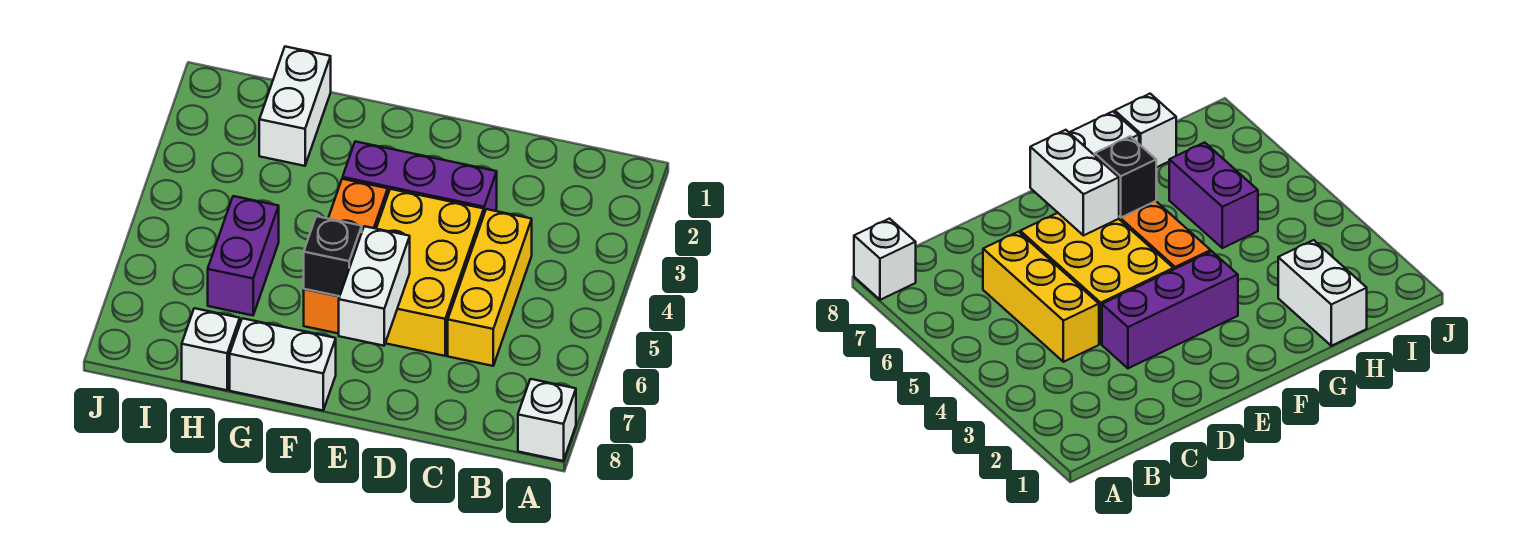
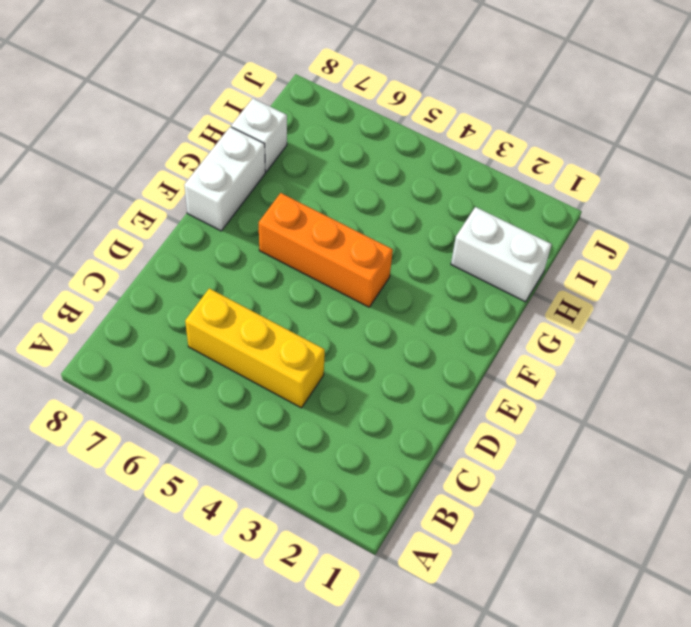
none -> white brick A8 level 1
none -> purple brick D3:F3 level 1

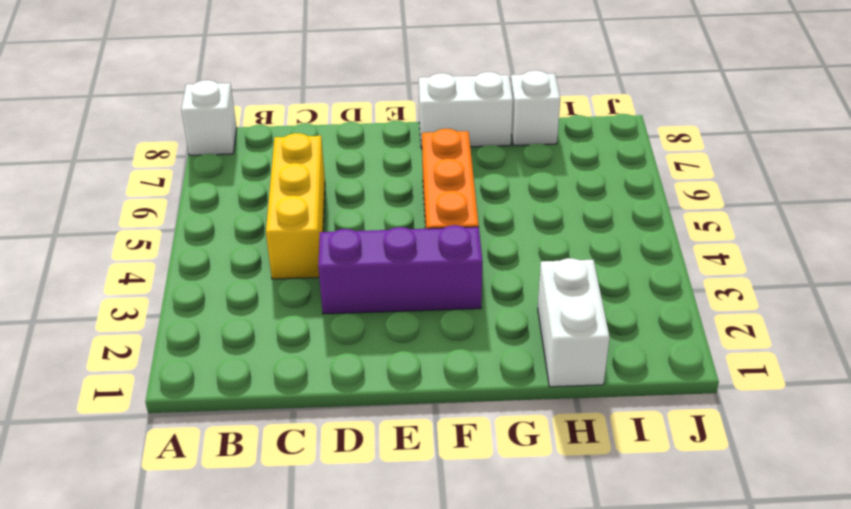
none -> yellow brick D4:E6 level 1
none -> purple brick H5:H6 level 1

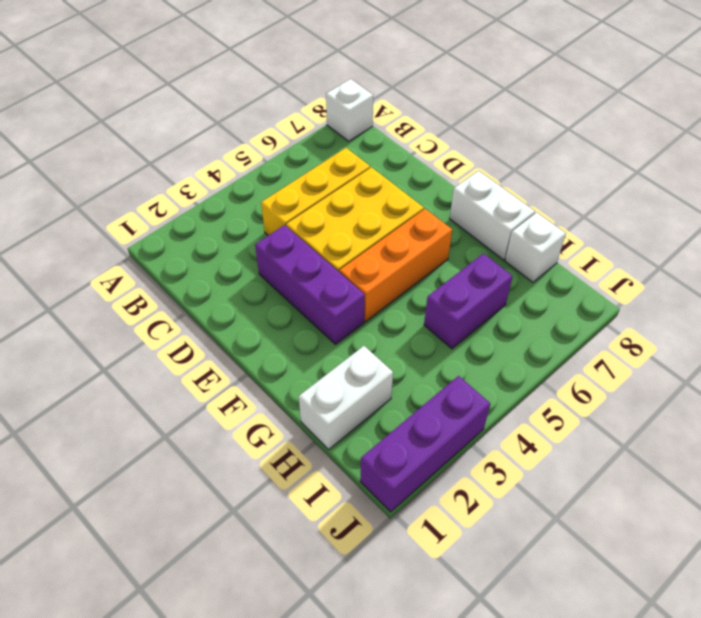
purple brick J1:J3 level 1 -> none
none -> white brick E6:E7 level 2
none -> black brick F6 level 2

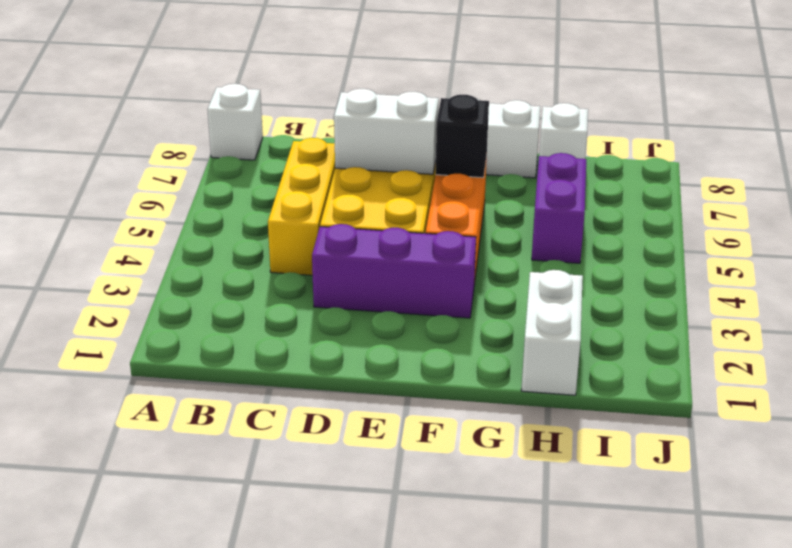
white brick D6:E6 level 2 -> white brick E6:E7 level 2

